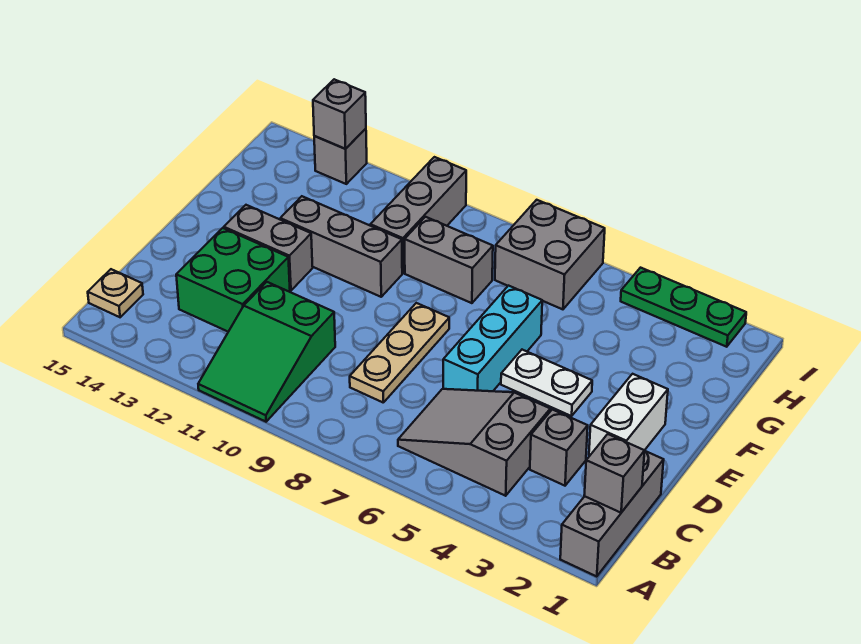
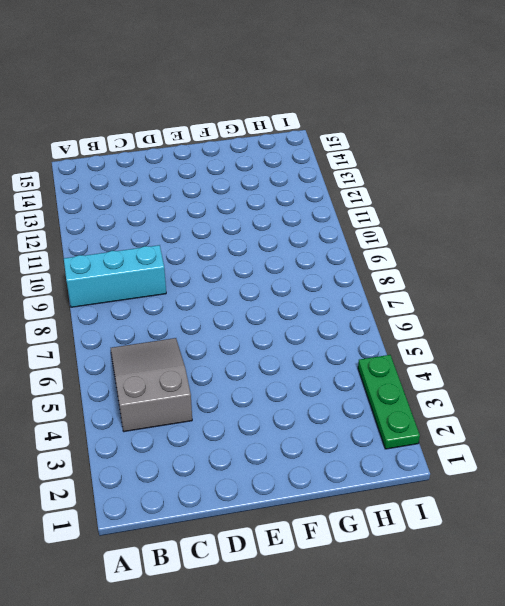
cyan brick A9:C9 level 1 -> cyan brick D6:F6 level 1
none -> grey brick A1:C1 level 1
none -> green slope A10:C11 level 1 top C
none -> tan plate B15 level 1

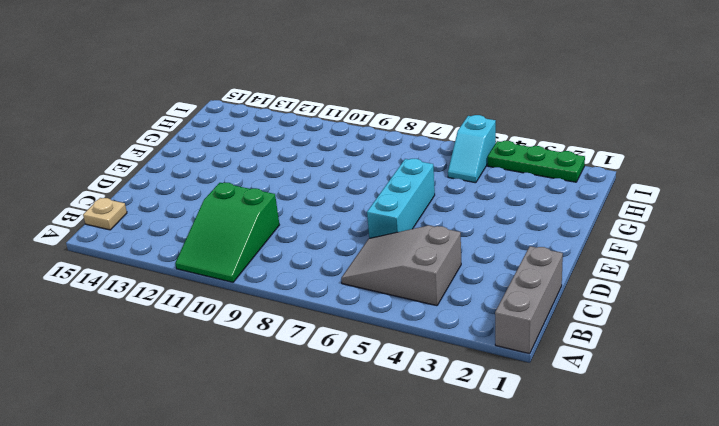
cyan slope H5:I5 level 1 top I -> none
none -> grey brick C3 level 1
none -> tan plate C8:E8 level 1
none -> green brick C12:D13 level 1

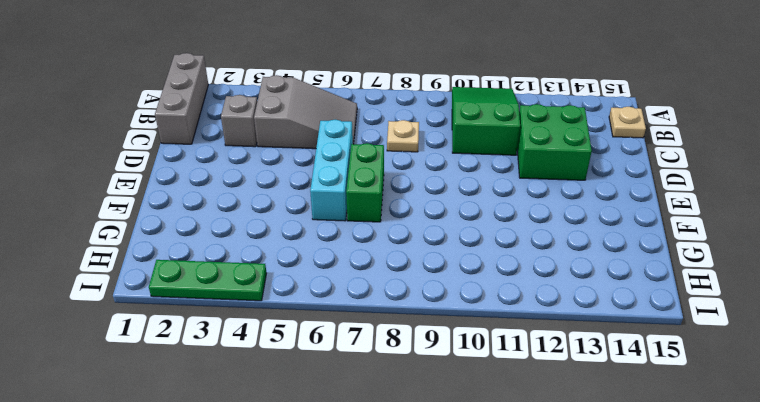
tan plate C8 level 1 -> tan plate C8:E8 level 1
green brick E7:F7 level 1 -> none
none -> white brick D2:E2 level 1
none -> white plate E4:E5 level 1
none -> grey brick E12:E13 level 1

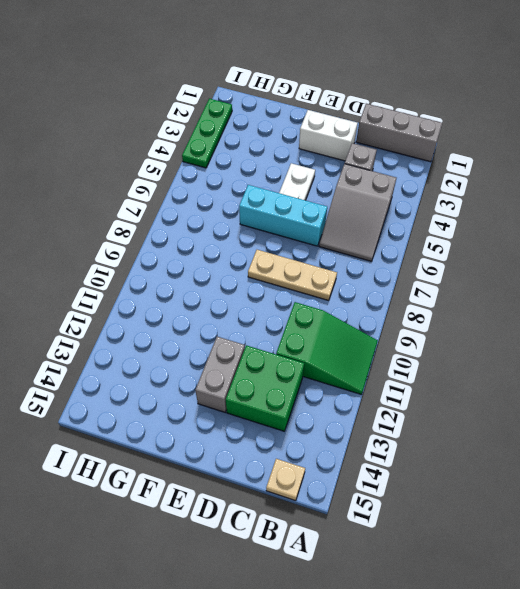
none -> grey brick F10:F12 level 1
none -> grey brick G8:G9 level 1
none -> grey brick G10:I10 level 1

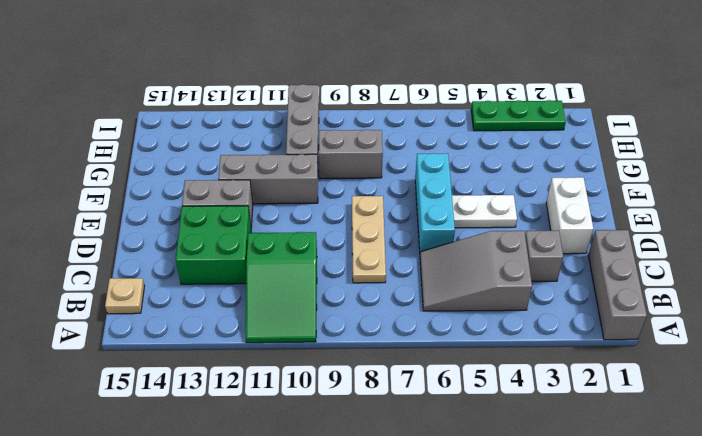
none -> grey brick H6:I7 level 1
none -> grey brick I13 level 1
none -> grey brick B1 level 2

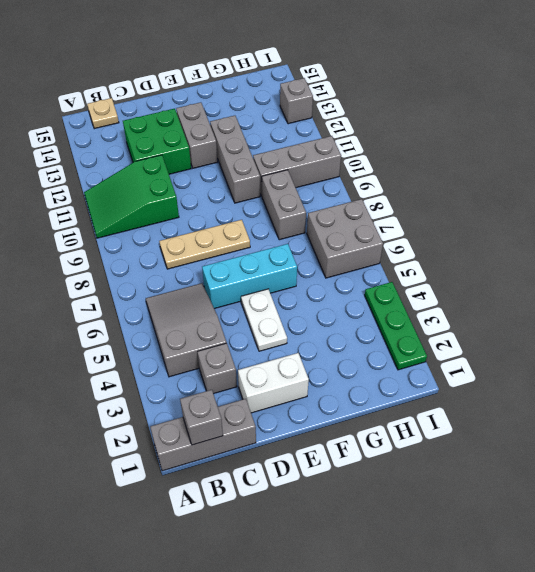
none -> grey brick I13 level 2

